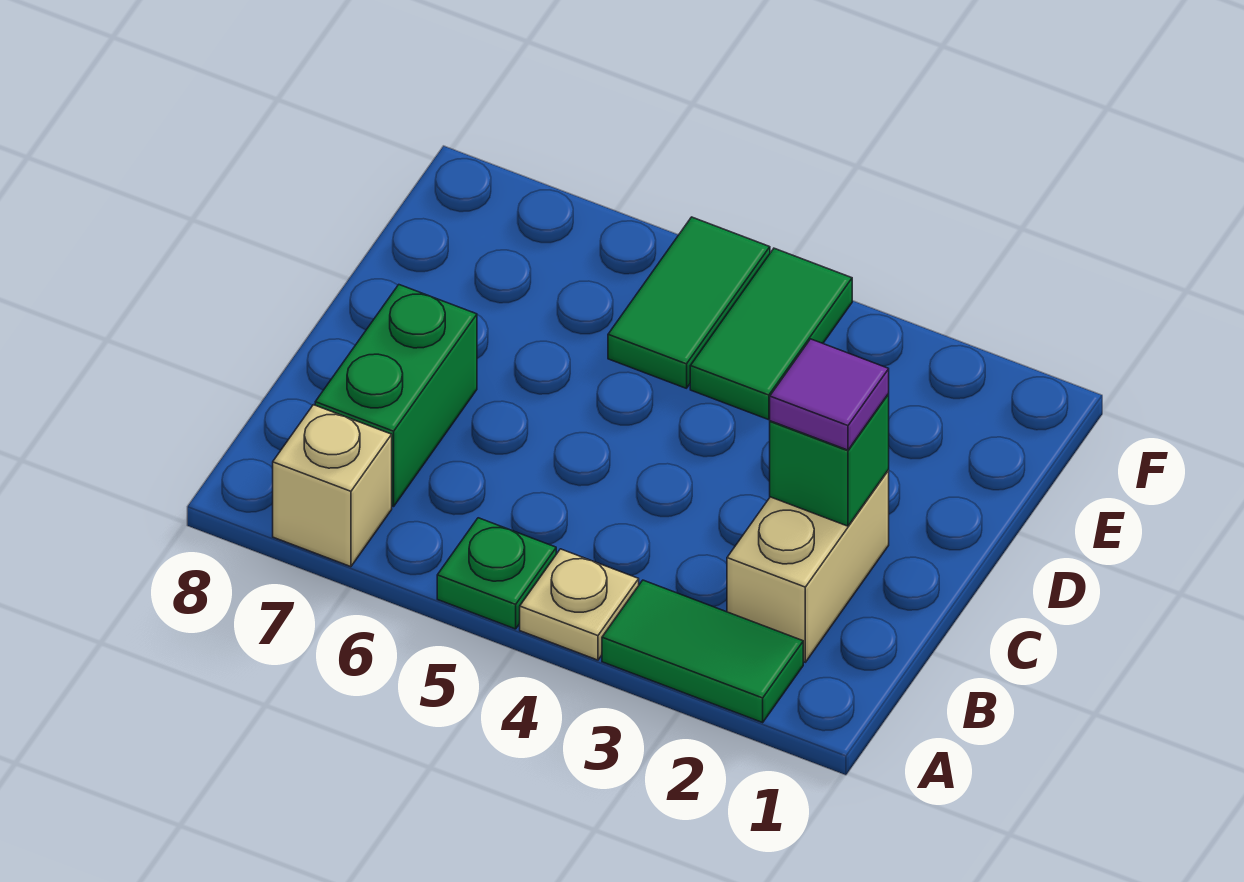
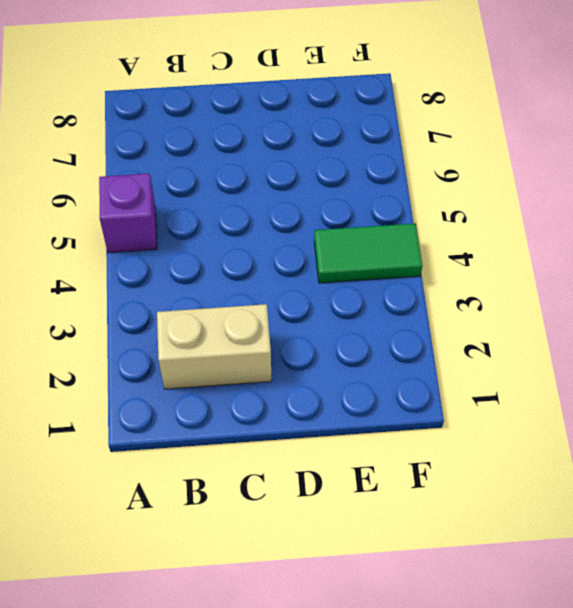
purple brick A5 level 1 -> green plate A5 level 1
none -> green tile A2:A3 level 1
none -> tan plate A4 level 1

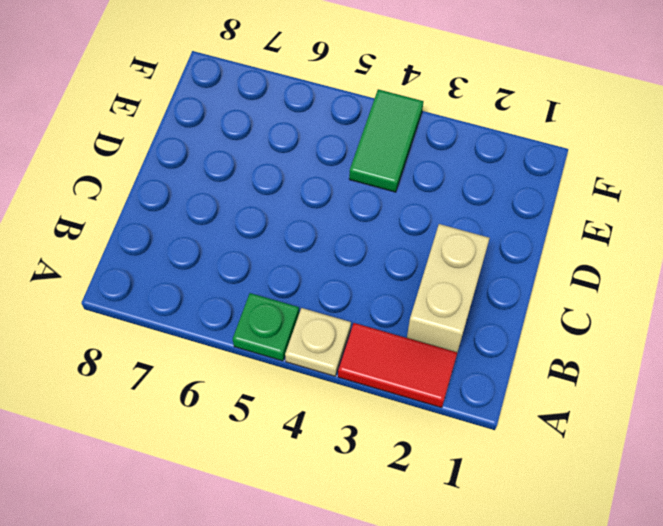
red tile A2:A3 level 1 -> green tile A2:A3 level 1
none -> tan brick A7 level 1
none -> green brick B7:C7 level 1

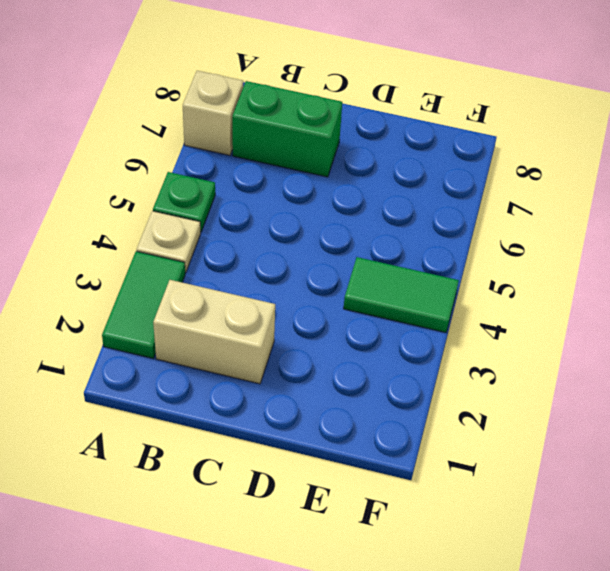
none -> green tile E5:F5 level 1
none -> green brick C2 level 2

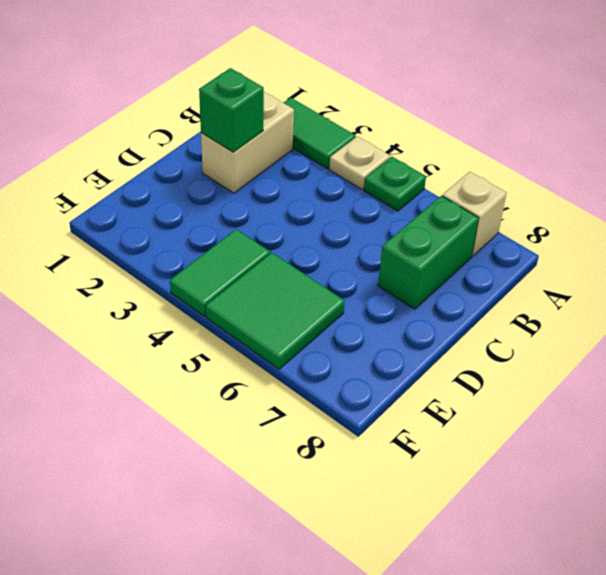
green tile E5:F6 level 1 -> green tile E5:F5 level 1
none -> purple tile C2 level 3

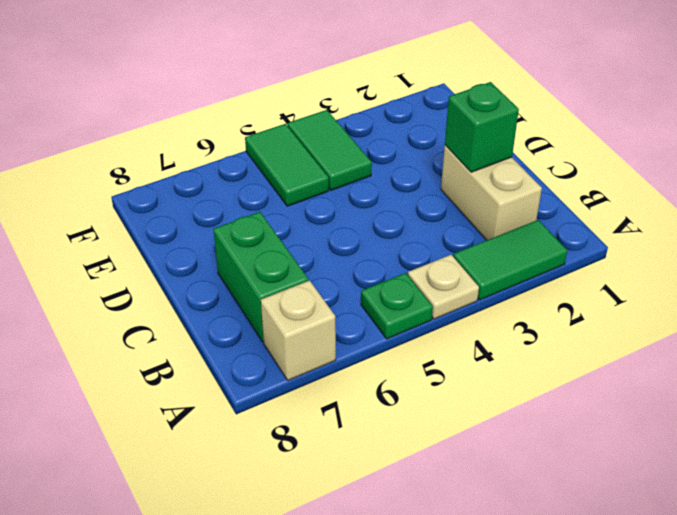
none -> purple tile C2 level 3

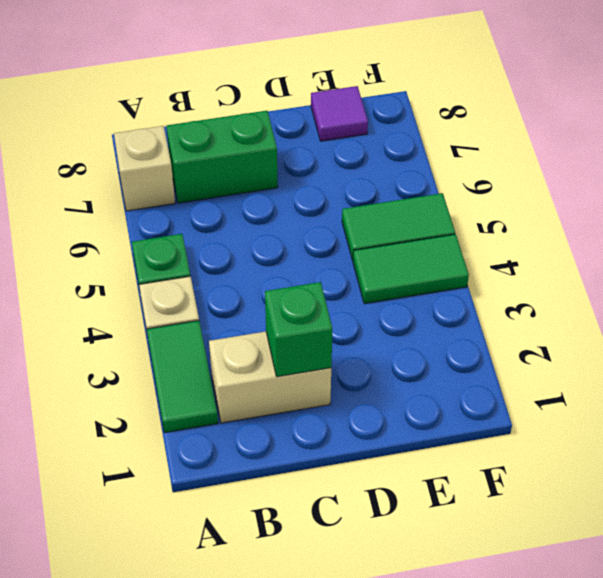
purple tile E8 level 1 -> purple tile C2 level 3

